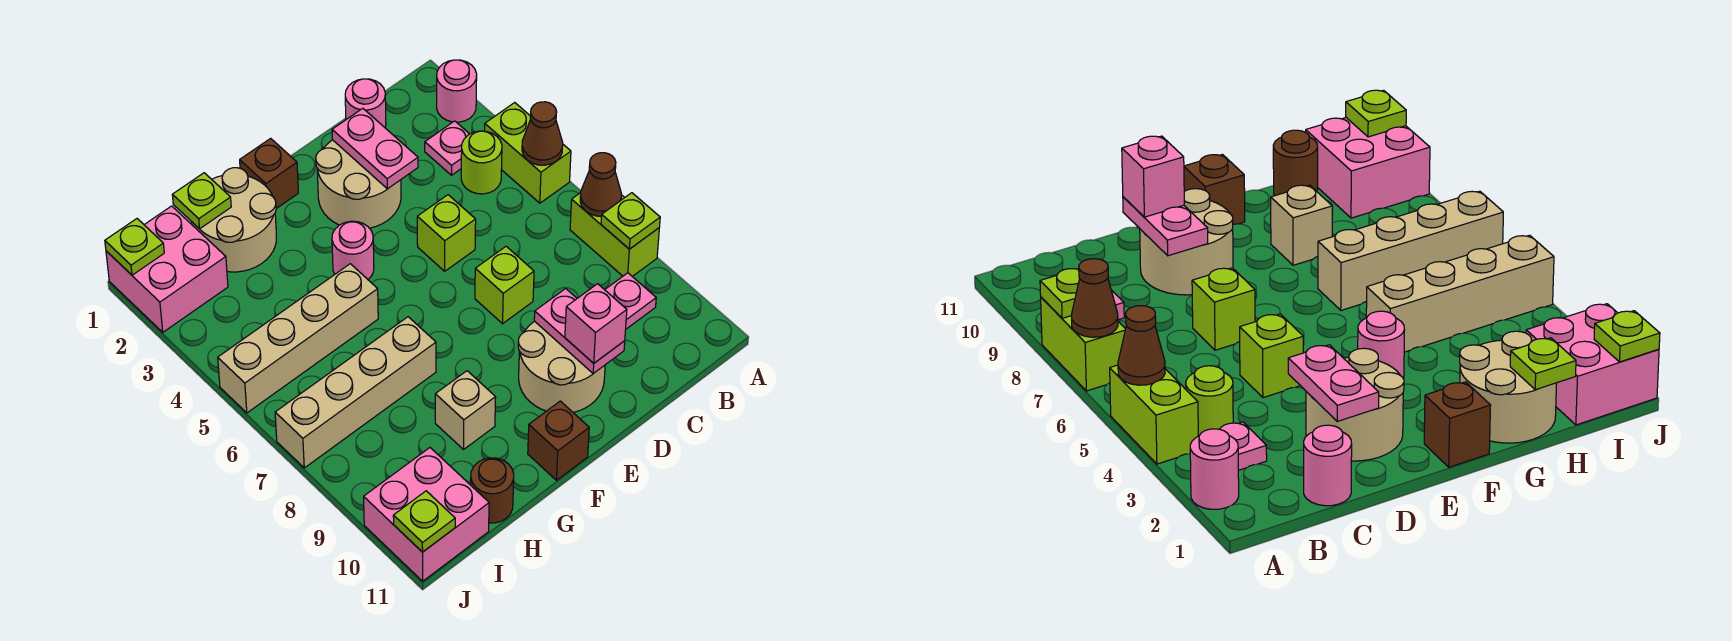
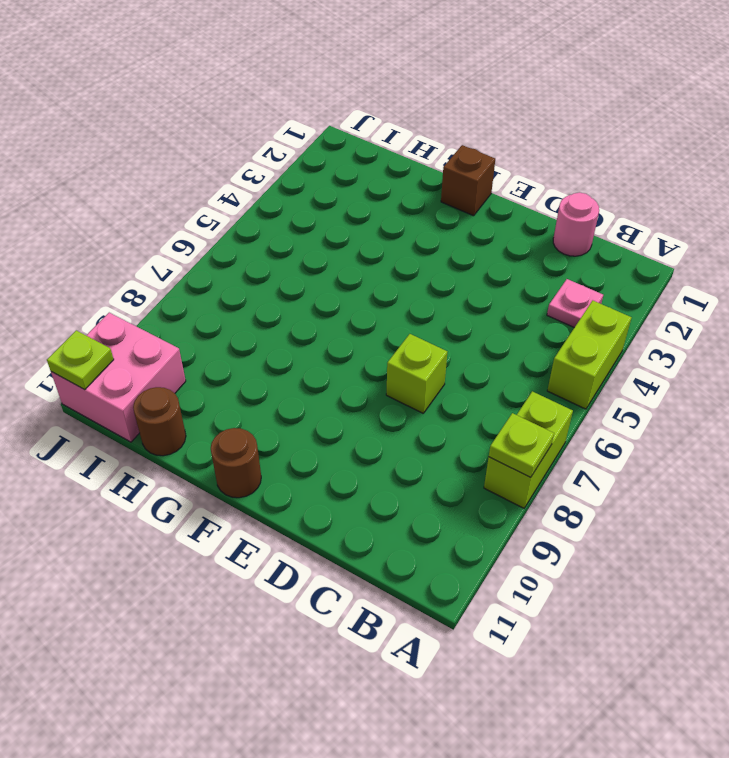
brown round brick F11 level 1 -> brown brick F11 level 1
none -> pink round brick A2 level 1
none -> lime round brick B4 level 1
none -> pink plate B9 level 1
none -> tan round brick D2:E3 level 1

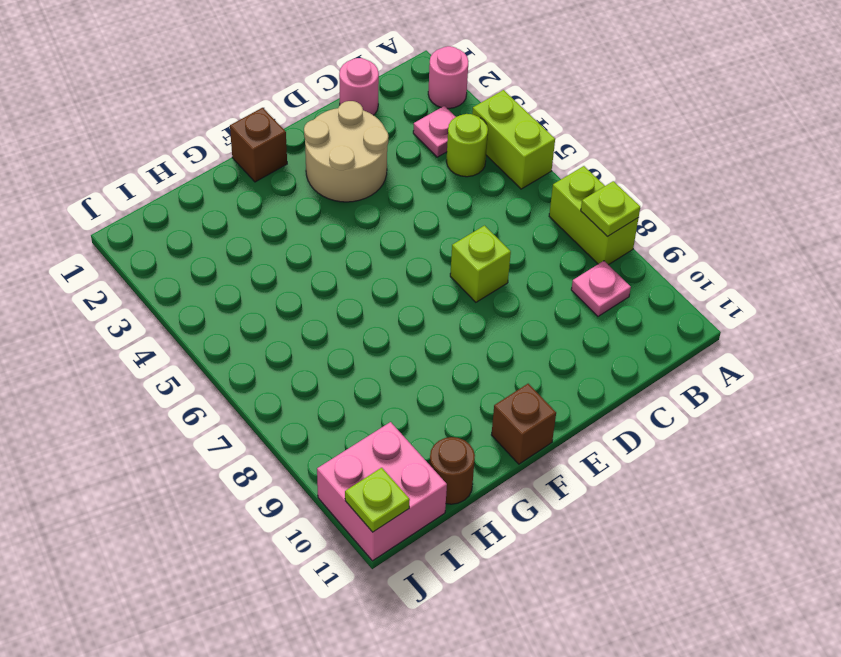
none -> lime brick D5 level 1
none -> tan round brick D9:E10 level 1
none -> pink round brick F4 level 1
none -> tan round brick G1:H2 level 1

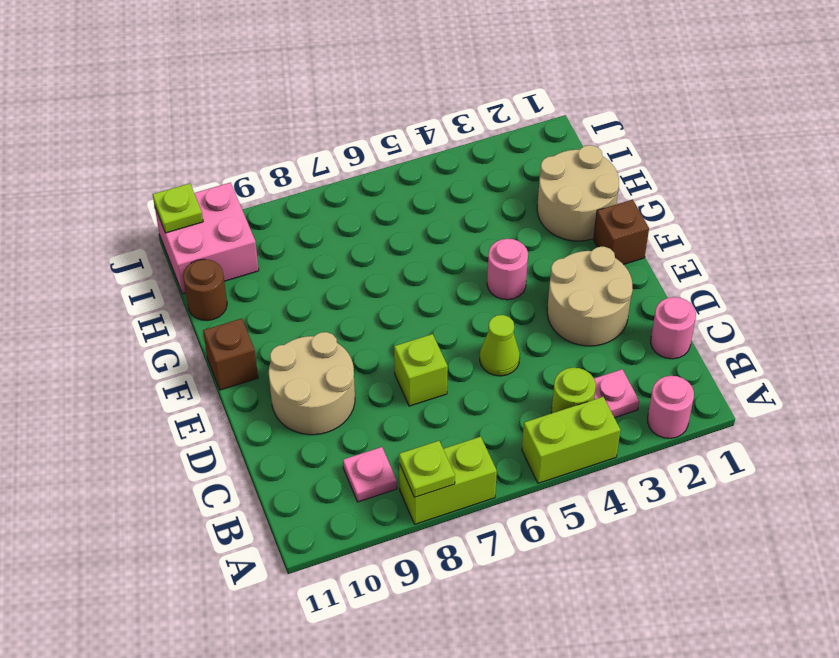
lime cone D5 level 1 -> lime brick D5 level 1
none -> tan brick G5:J5 level 1
none -> tan brick G7:J7 level 1
none -> tan brick G9 level 1
none -> pink brick I1:J2 level 1

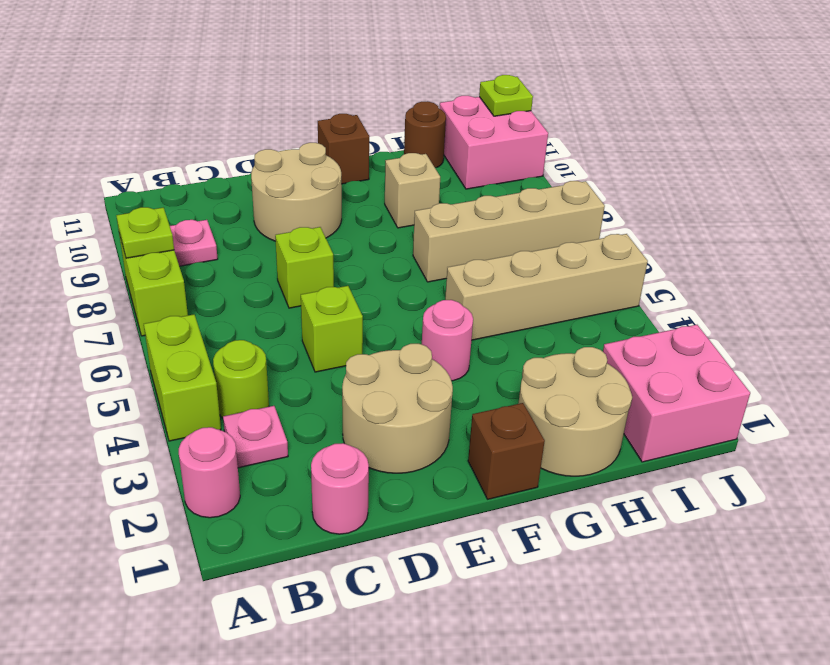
none -> brown cone A5 level 2
none -> brown cone A7 level 2
none -> pink plate D2:D3 level 2
none -> pink plate D9:D10 level 2

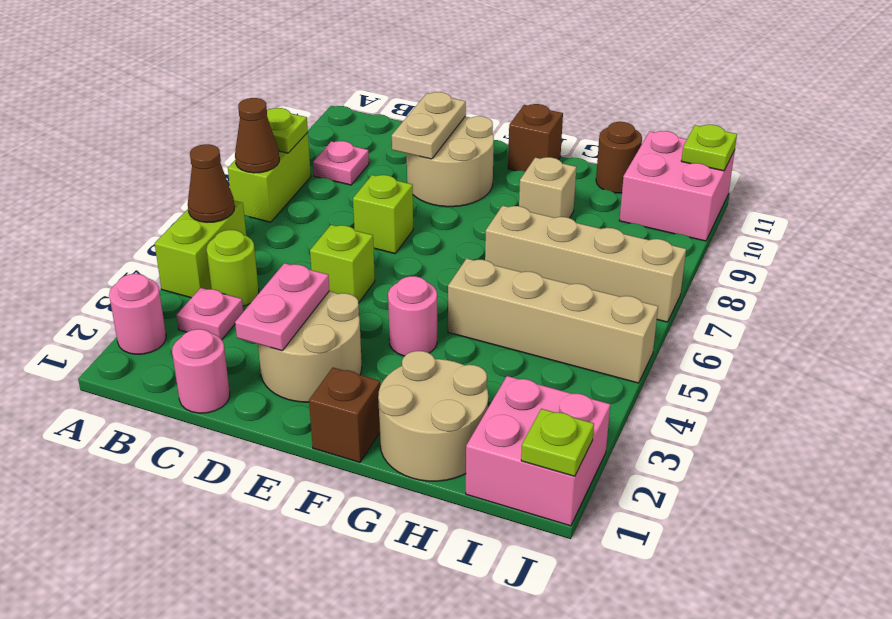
tan plate D9:D10 level 2 -> pink plate D9:D10 level 2
none -> lime plate H1 level 2
none -> pink brick D10 level 3

